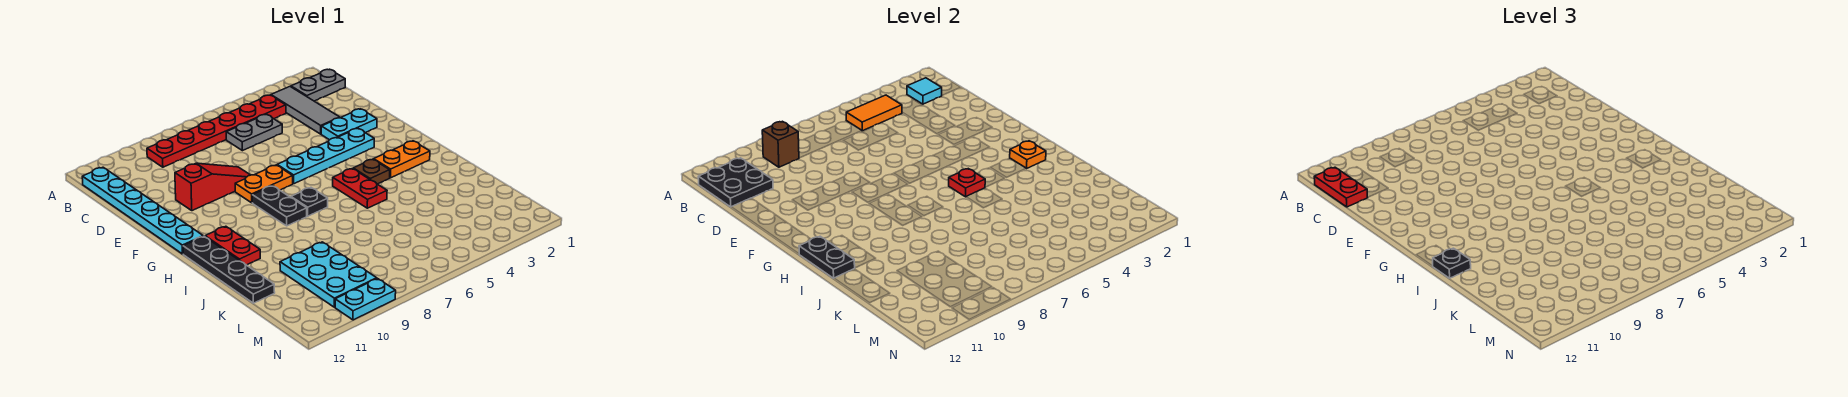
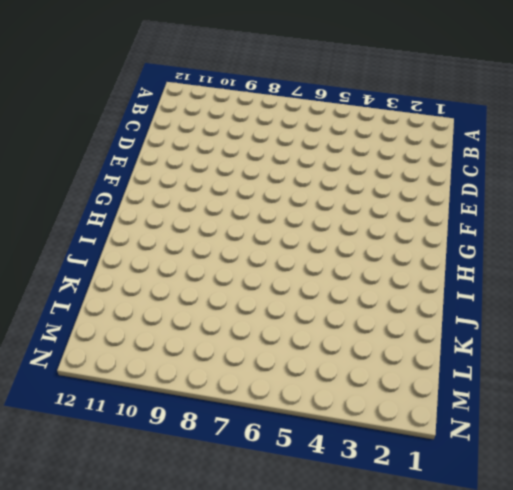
none -> grey plate B1:B2 level 1
none -> grey tile B3:D3 level 1
none -> red plate B4:B9 level 1

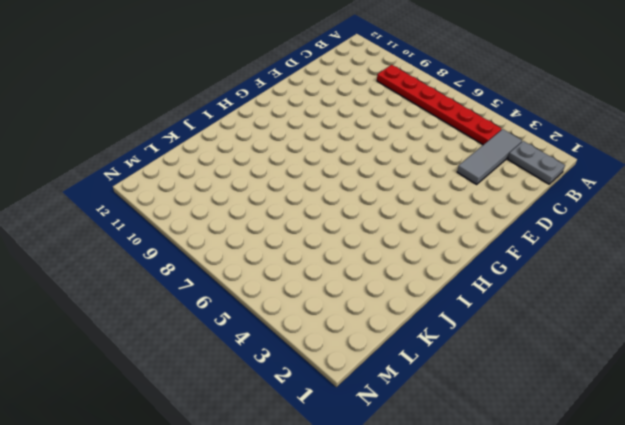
none -> cyan plate B12:G12 level 1
none -> grey plate C5:C6 level 1
none -> cyan plate E2:E3 level 1

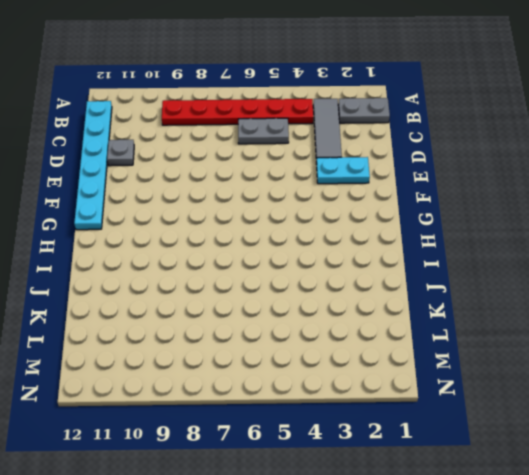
grey plate D11 level 1 -> none
none -> red slope E8:E10 level 1 top 10
none -> cyan plate F3:F6 level 1
none -> orange plate F7:F8 level 1

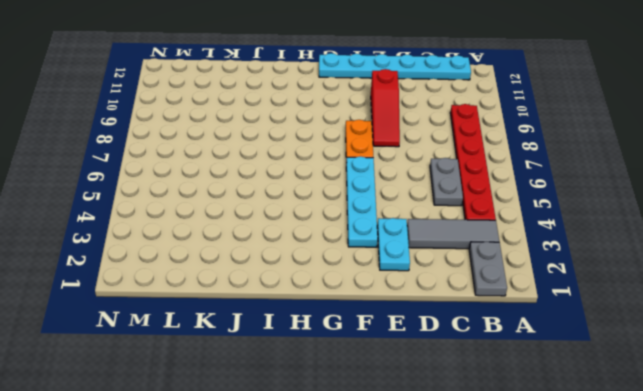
none -> black plate G8:H8 level 1
none -> orange plate H2:H3 level 1
none -> brown plate H4 level 1

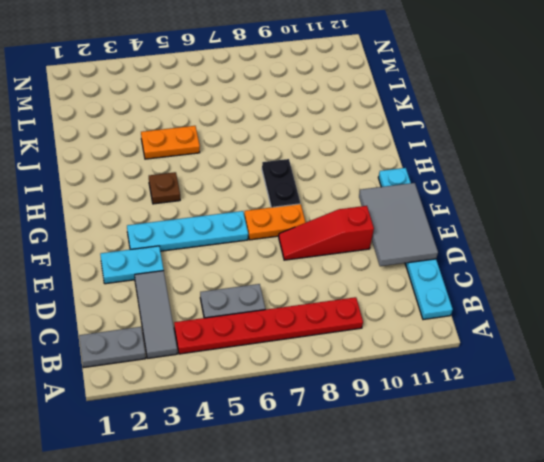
grey tile D11:F12 level 2 -> none
orange plate J4:J5 level 1 -> orange plate H2:H3 level 1
none -> red plate H5:I5 level 1
none -> black plate H7 level 1
none -> red plate H11:I11 level 1

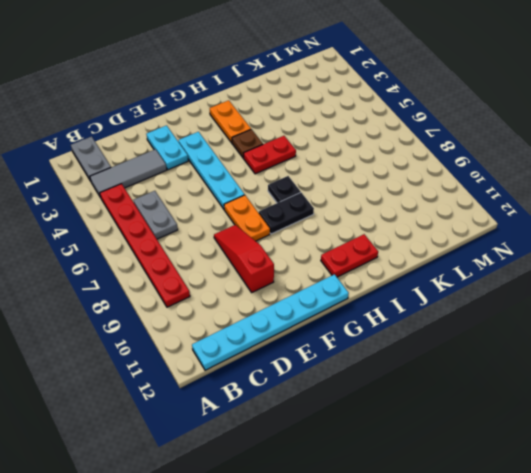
none -> black plate H12:K12 level 1
none -> cyan plate K9:M10 level 1
none -> cyan plate N9:N10 level 1

